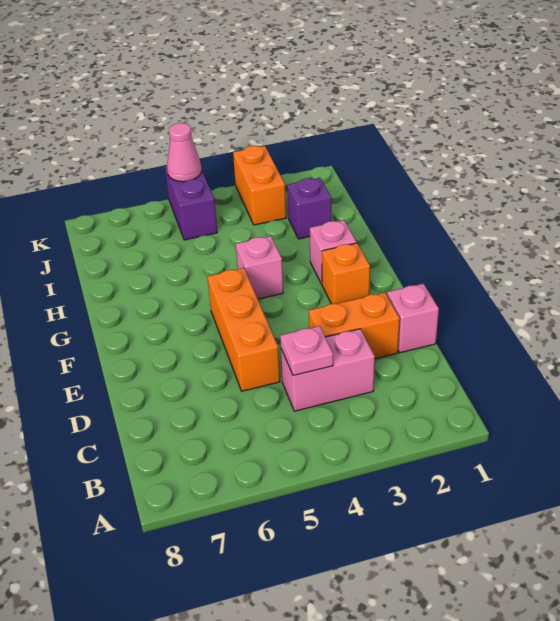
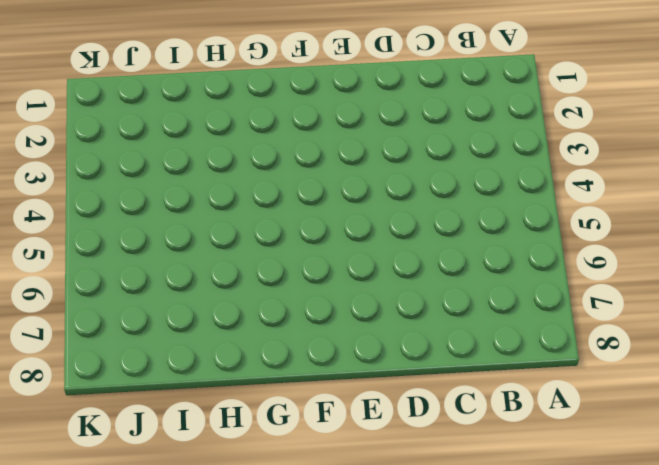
none -> pink brick C3:C4 level 1
none -> pink brick D1 level 1
none -> orange brick D2:D3 level 1

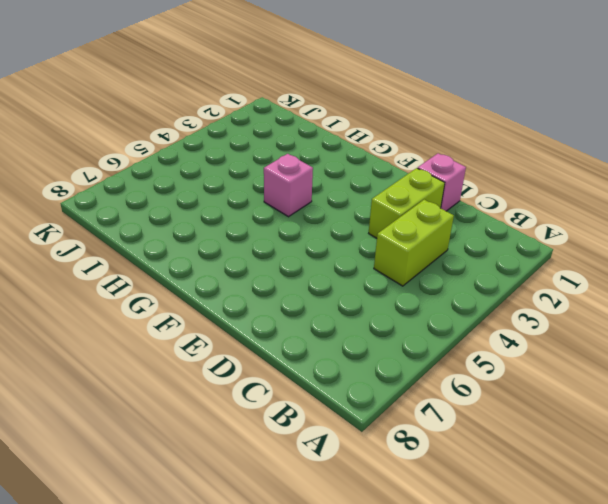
lime brick C3:C4 level 1 -> pink brick C3:C4 level 1
lime brick D2:D3 level 1 -> orange brick D2:D3 level 1
none -> orange brick D5:F5 level 1
none -> orange brick F2 level 1
none -> pink brick G2 level 1

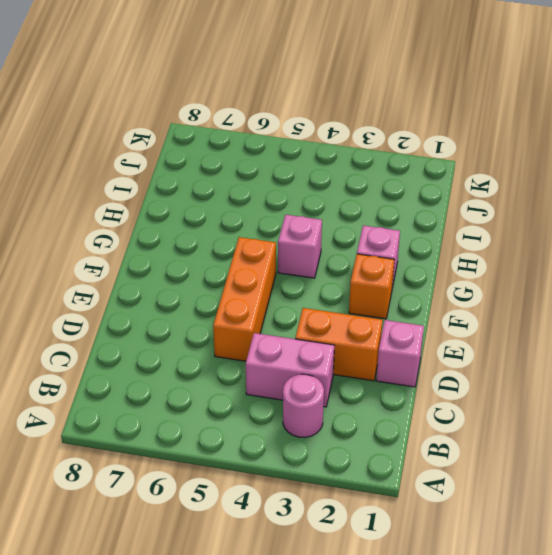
pink round brick B3 level 1 -> none
none -> purple brick I2 level 1
none -> orange brick J3:K3 level 1
none -> purple brick J5:K5 level 1

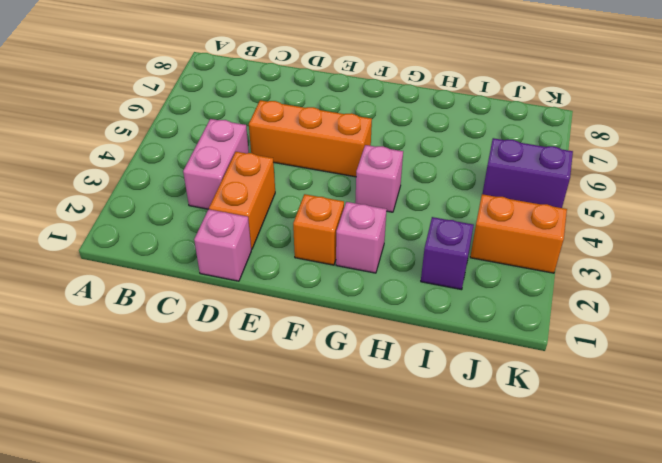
none -> pink plate C4 level 2
none -> pink cone K5 level 2

